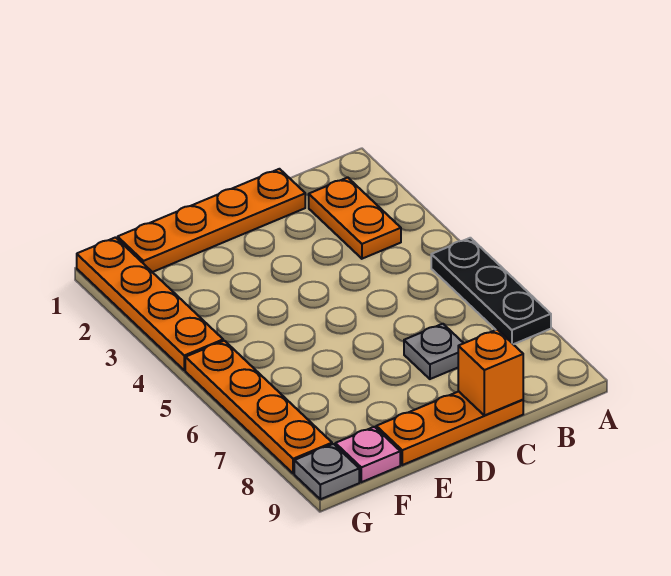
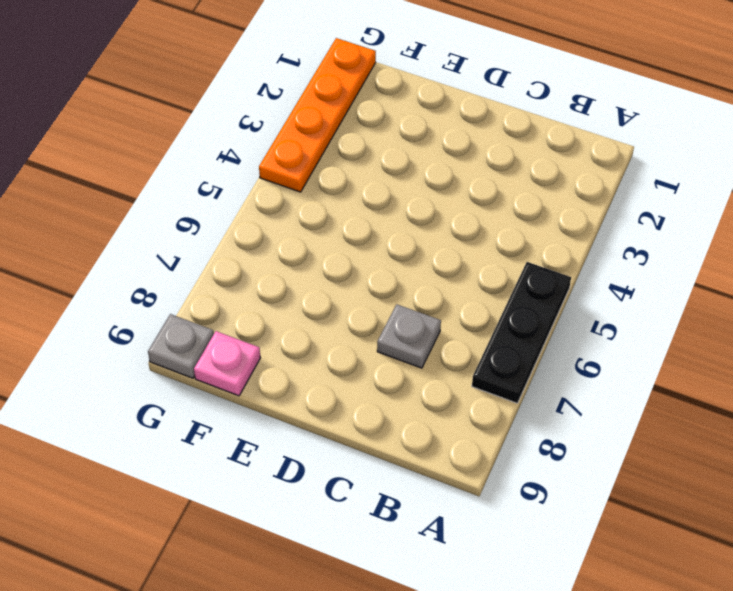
none -> orange plate B2:B3 level 1
none -> orange plate C1:F1 level 1

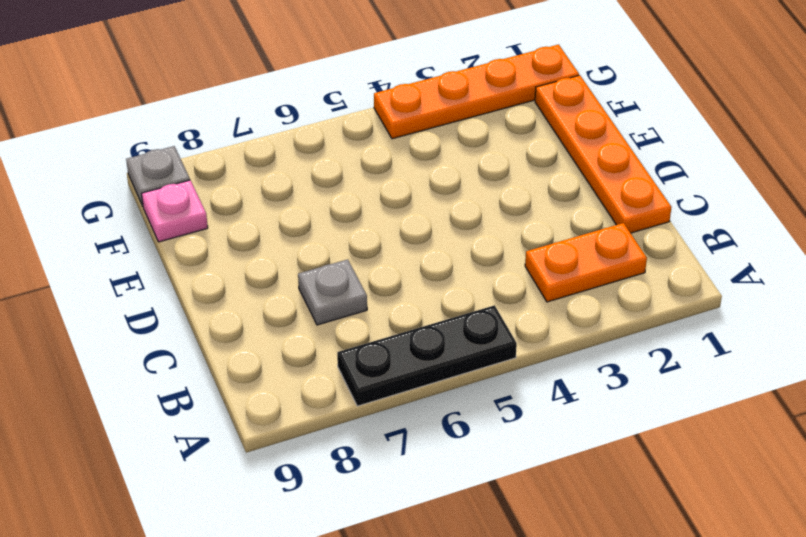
none -> orange plate C9:E9 level 1
none -> orange plate G5:G8 level 1

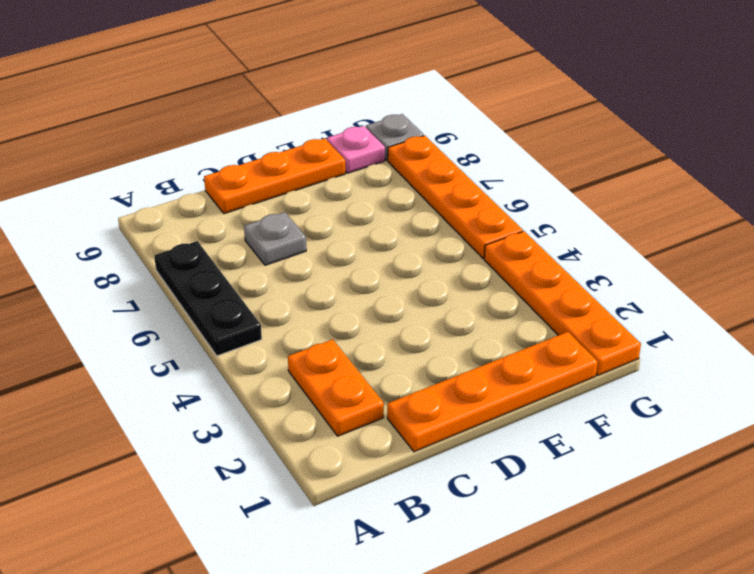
none -> orange brick C9 level 2

